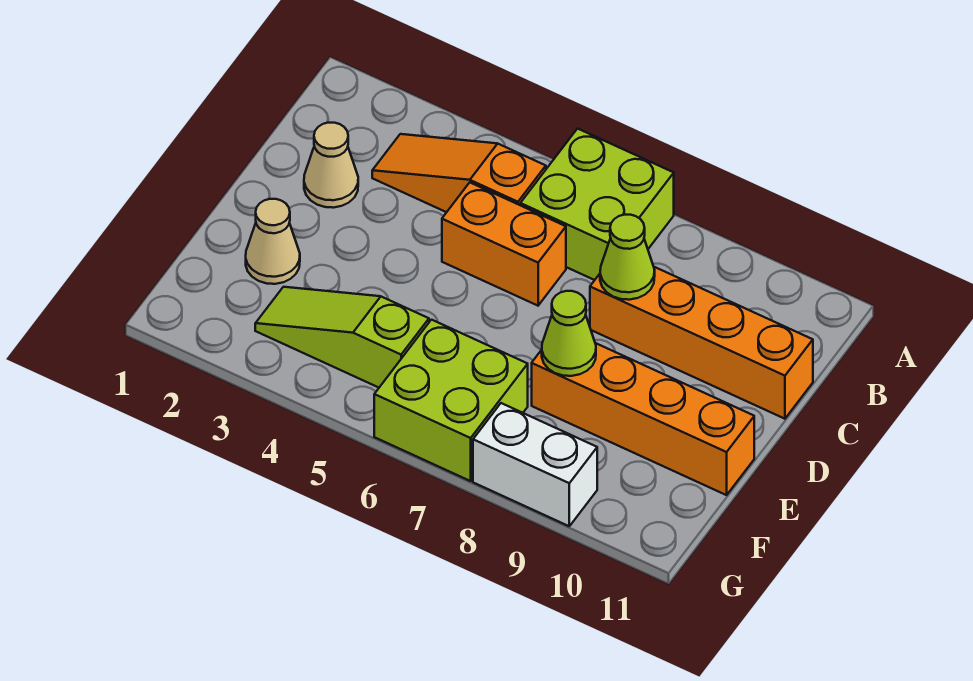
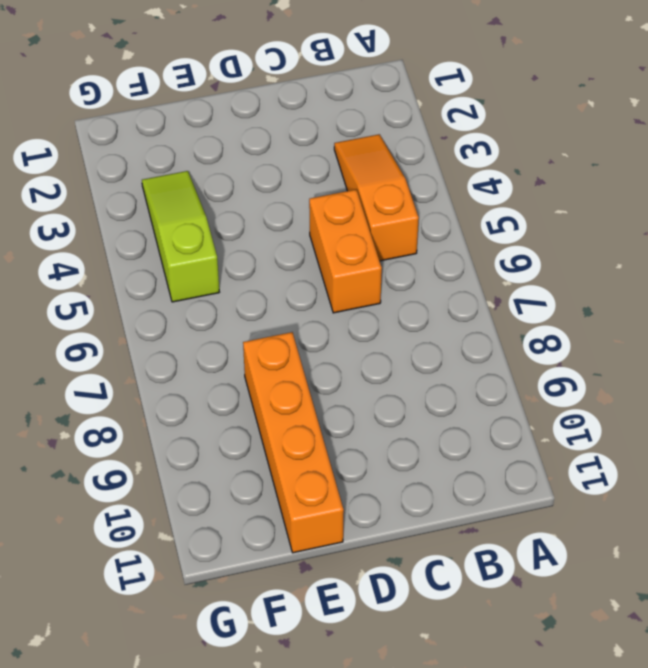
none -> lime brick A6:B7 level 1
none -> tan cone C2 level 1
none -> orange brick C8:C11 level 1

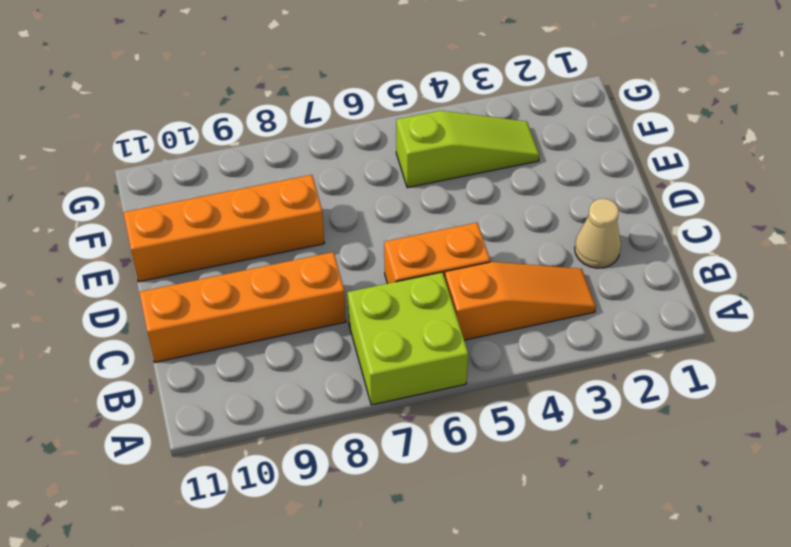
none -> tan cone E2 level 1
none -> lime brick F6:G7 level 1
none -> white brick G8:G9 level 1

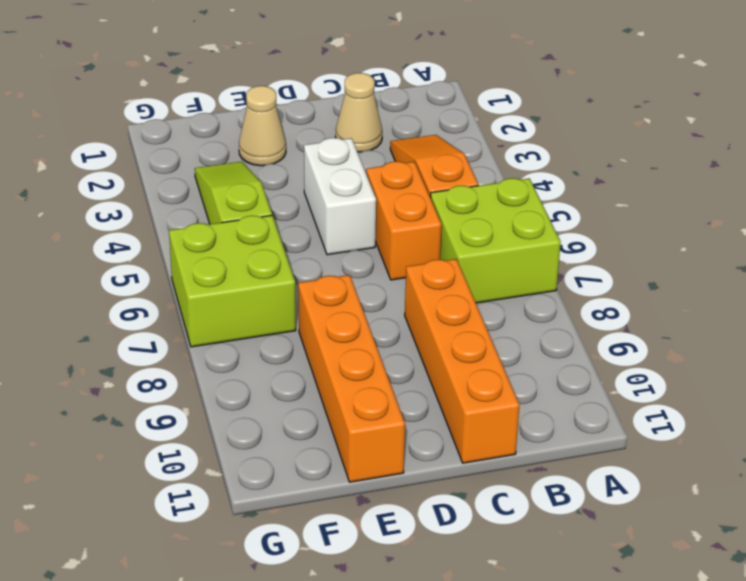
white brick D4:D5 level 1 -> white brick G8:G9 level 1
none -> lime cone C8 level 2
none -> lime cone E8 level 2

